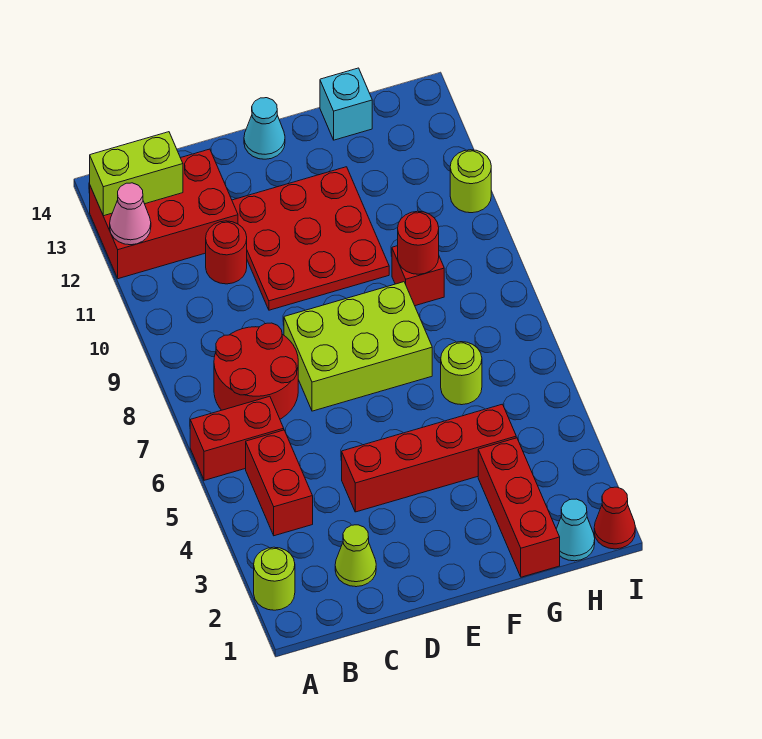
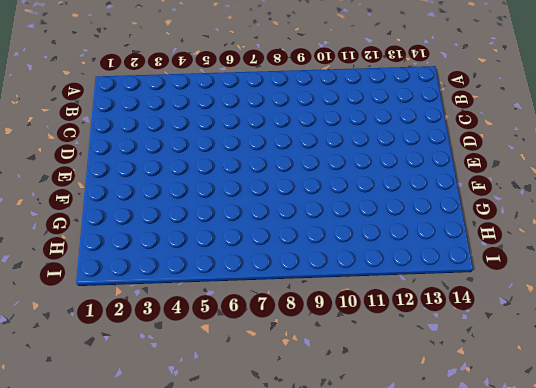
none -> lime round brick A2 level 1
none -> red brick A6:B6 level 1
none -> red brick A12:C13 level 1

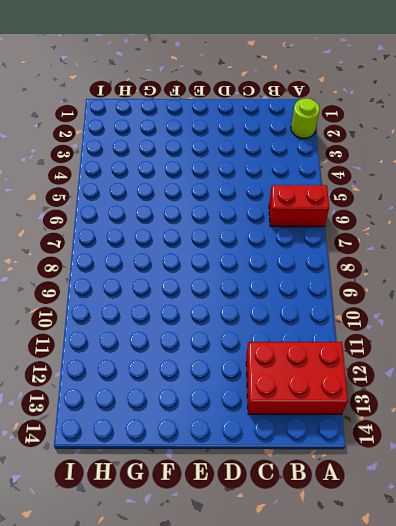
none -> red brick B4:B5 level 1
none -> red round brick B7:C8 level 1
none -> lime cone C2 level 1

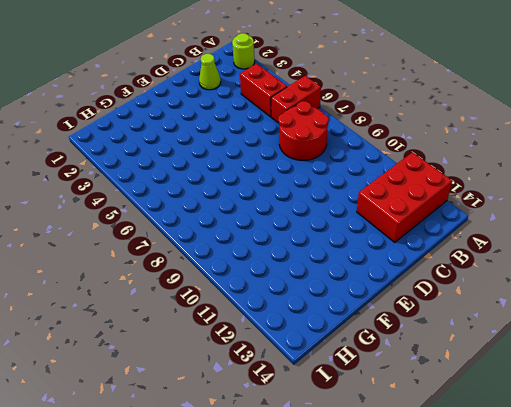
none -> red round brick C11 level 1
none -> red brick D4:G4 level 1
none -> lime brick D7:F8 level 1

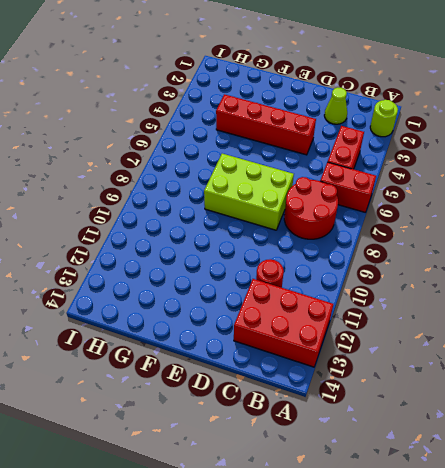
none -> red plate D10:F12 level 1
none -> cyan cone E14 level 1
none -> red brick G1:G3 level 1

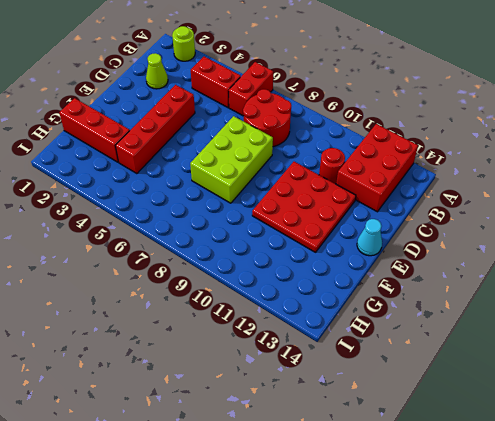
none -> lime round brick G6 level 1
none -> red brick G9 level 1
none -> cyan brick G14 level 1

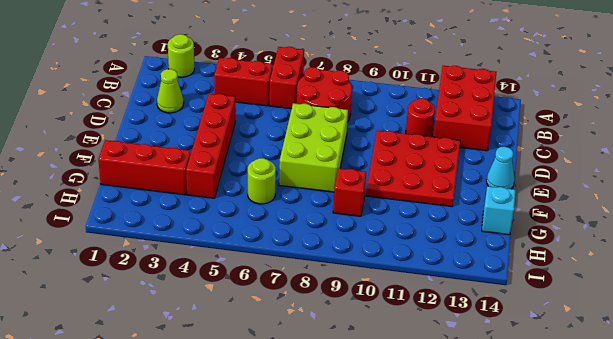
none -> cyan cone H1 level 1
none -> red cone I1 level 1
none -> lime round brick I11 level 1

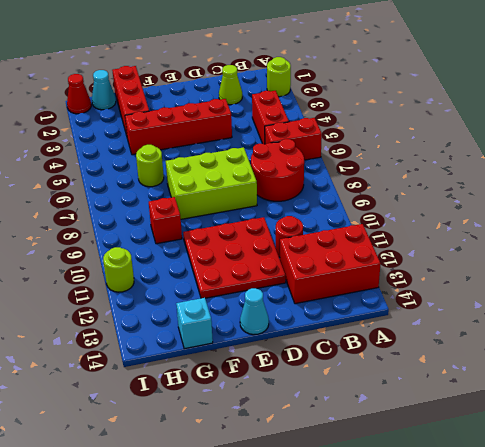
none -> pink cone A12 level 2
none -> lime brick A13:B13 level 2
none -> red round brick G9 level 2

